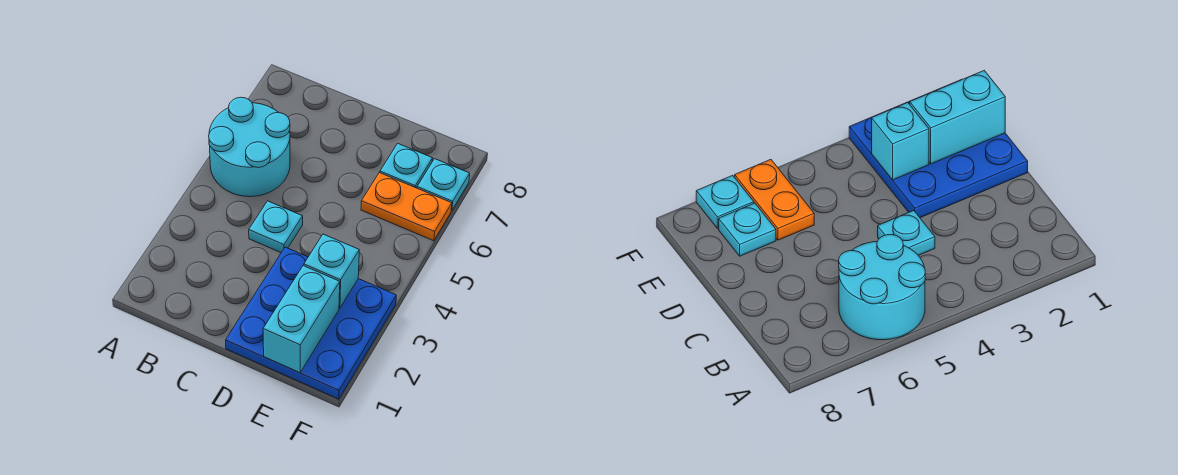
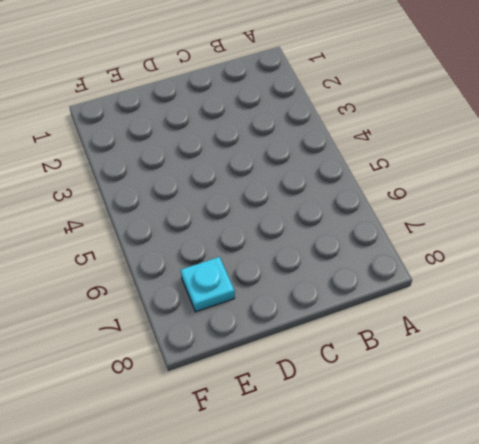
none -> cyan round brick A5:B6 level 1
none -> cyan plate C4 level 1

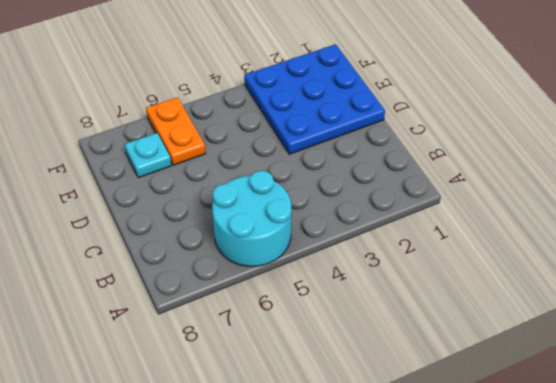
none -> cyan plate C4 level 1
none -> cyan plate F7 level 1

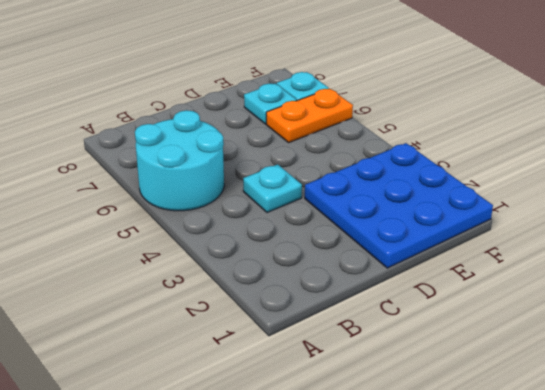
none -> cyan brick E1:E2 level 2
none -> cyan brick E3 level 2

